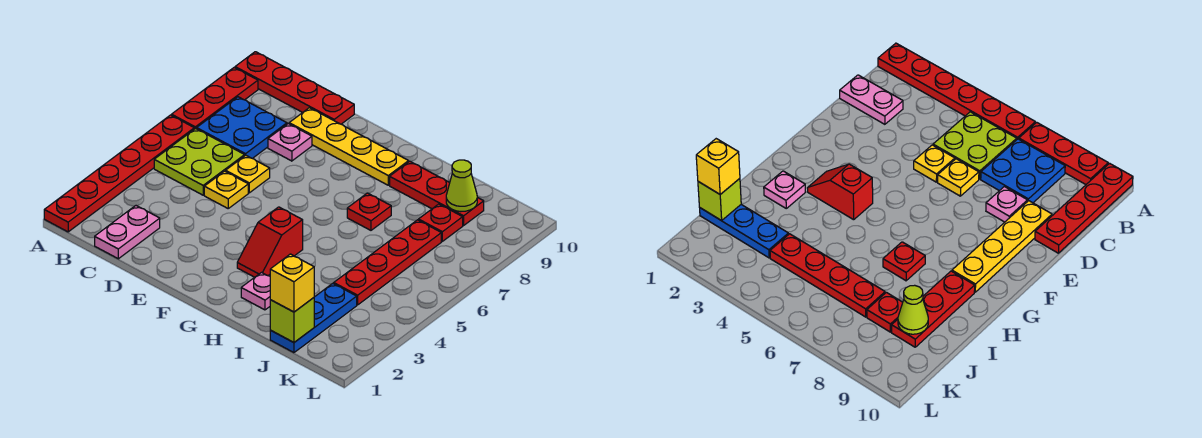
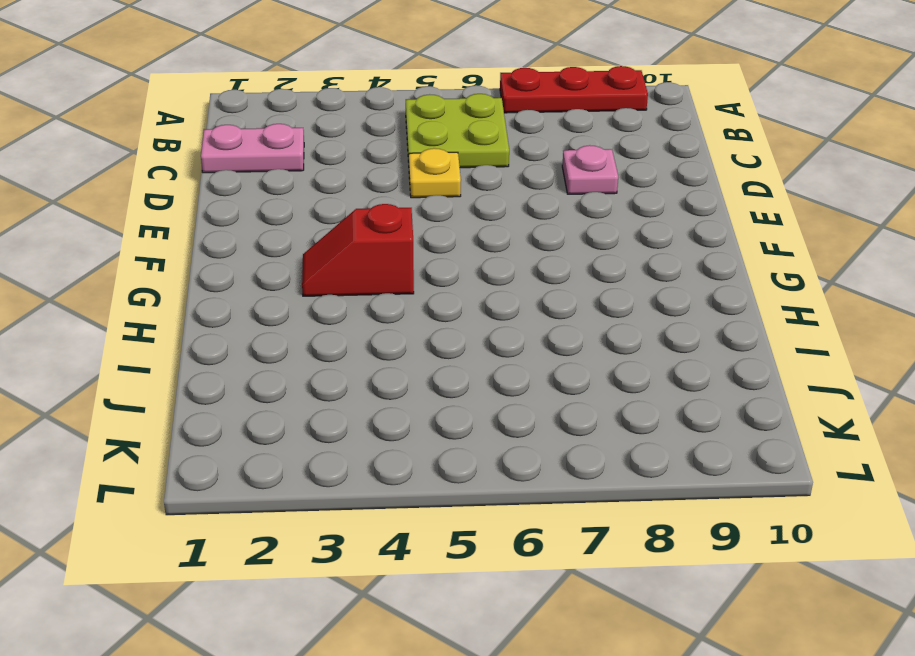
none -> red plate A1:A6 level 1
none -> red plate A10:D10 level 1
none -> blue plate B7:C8 level 1

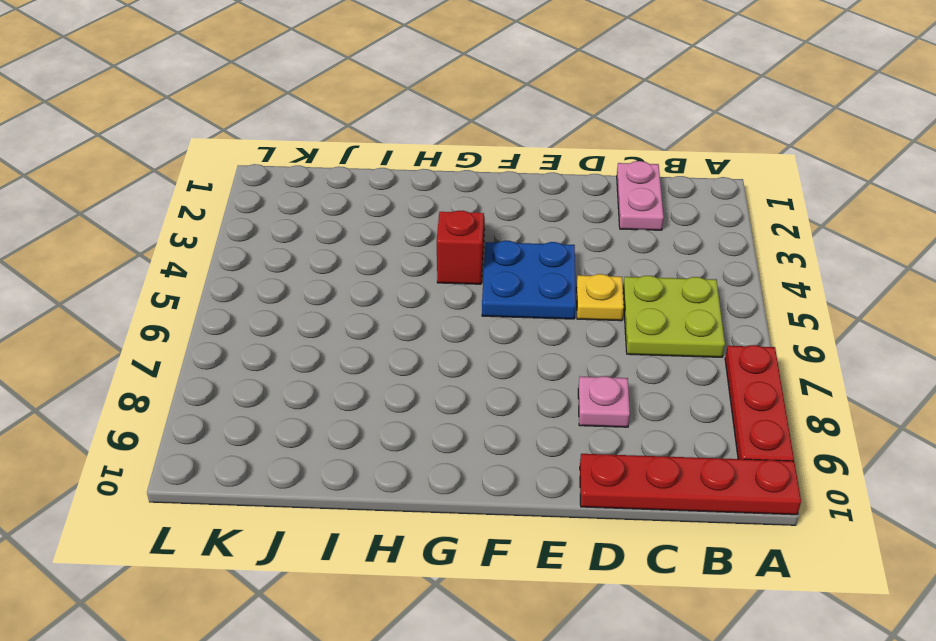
blue plate E4:F5 level 1 -> blue plate B7:C8 level 1
none -> red plate A1:A6 level 1
none -> yellow plate D6 level 1
none -> yellow plate D9:G9 level 1

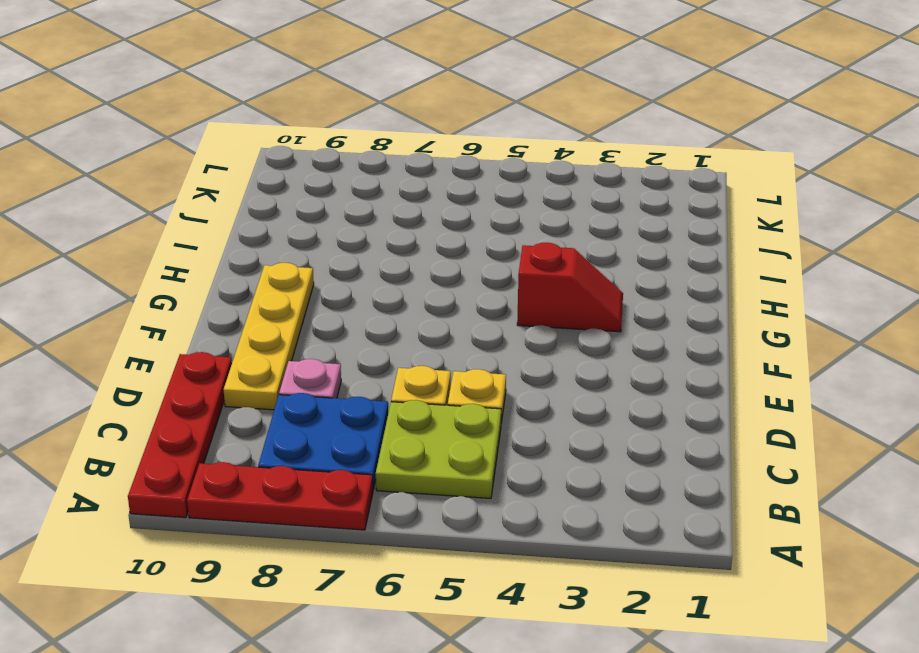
none -> red plate A1:A6 level 1
none -> pink plate C1:C2 level 1
none -> pink plate H2 level 1

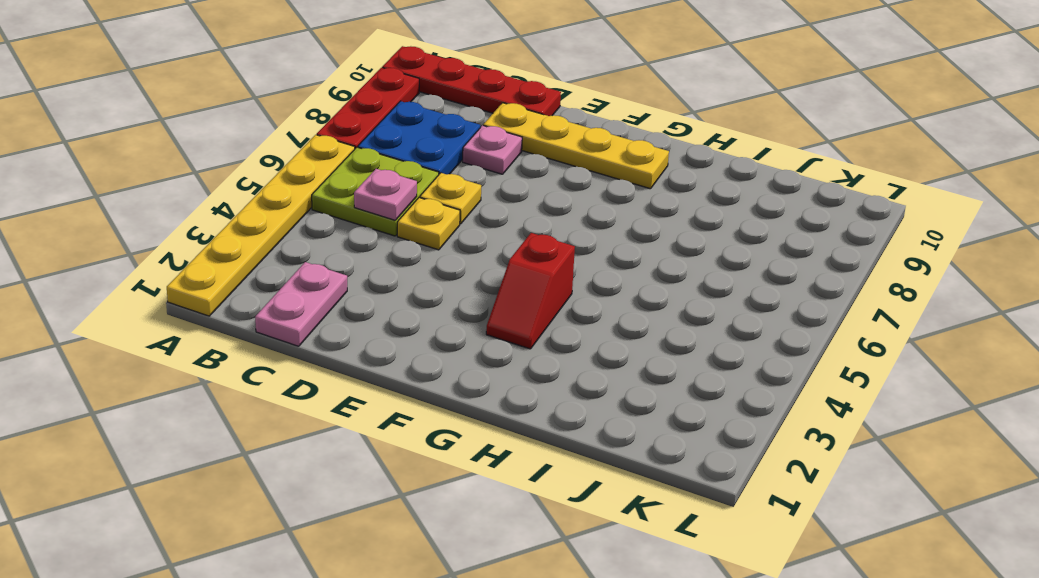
yellow plate A1:A6 level 1 -> red plate A1:A6 level 1
pink plate C5 level 2 -> pink plate H2 level 1
none -> red plate H7 level 1
none -> red plate H9:J9 level 1
none -> blue plate J1:J3 level 1

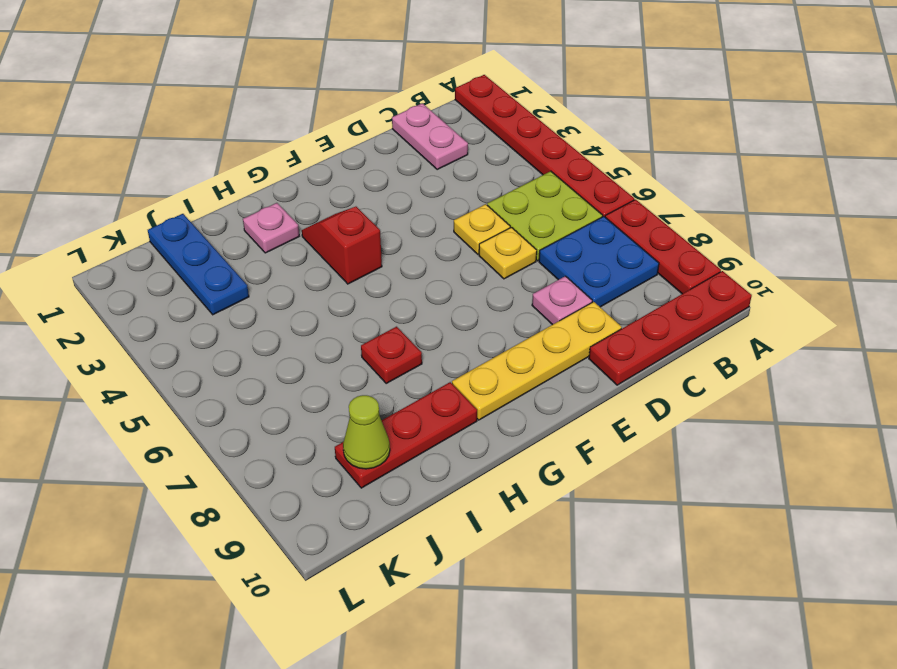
none -> red plate J4:J7 level 1
none -> red plate J8 level 1
none -> lime brick J1 level 2

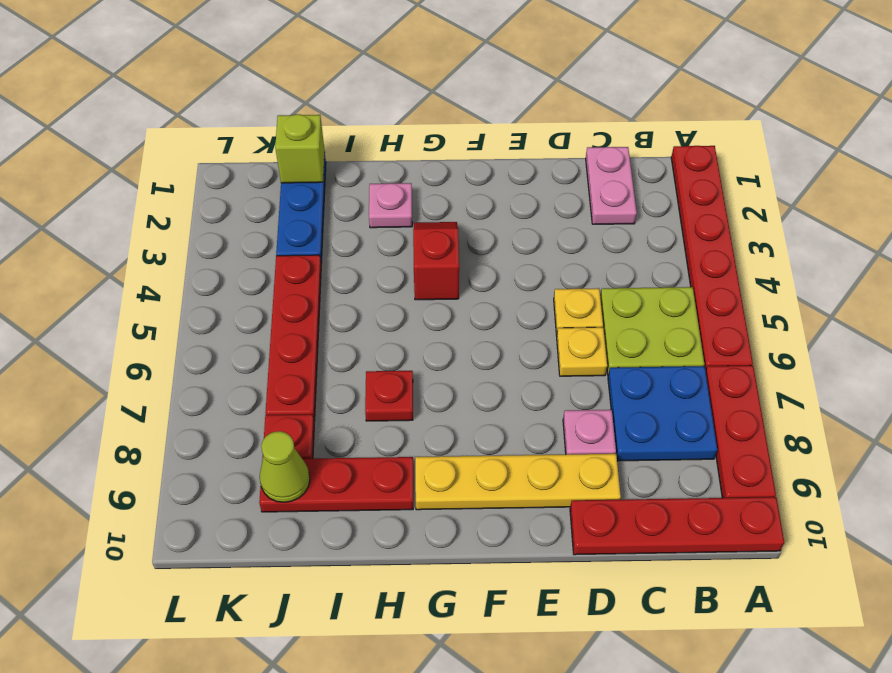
none -> yellow brick J1 level 3

